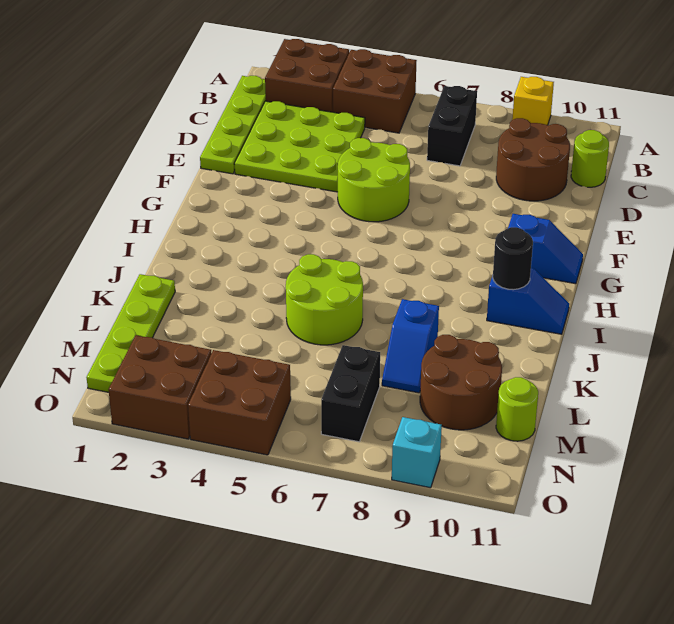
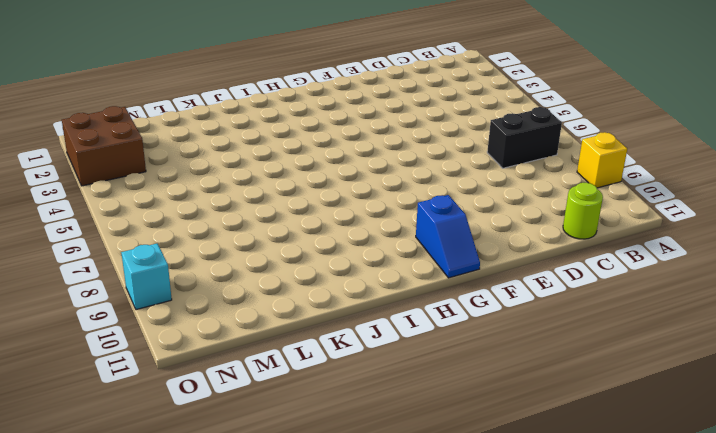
none -> brown brick A2:B3 level 1
none -> brown brick A4:B5 level 1
none -> lime plate B1:E1 level 1

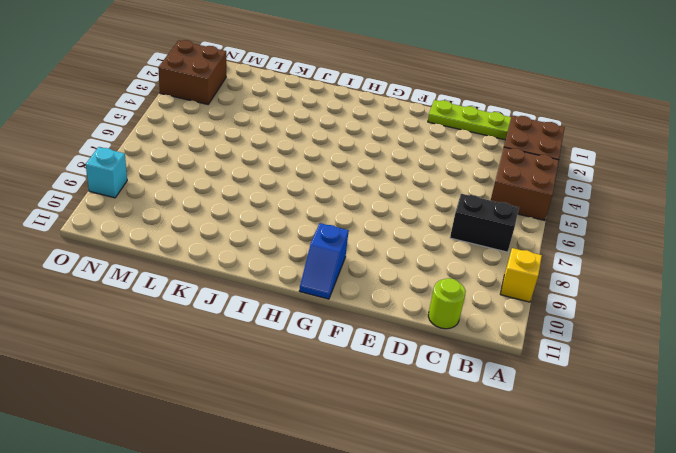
none -> lime plate C2:E4 level 1
none -> brown round brick C9:D10 level 1
none -> lime round brick E5:F6 level 1

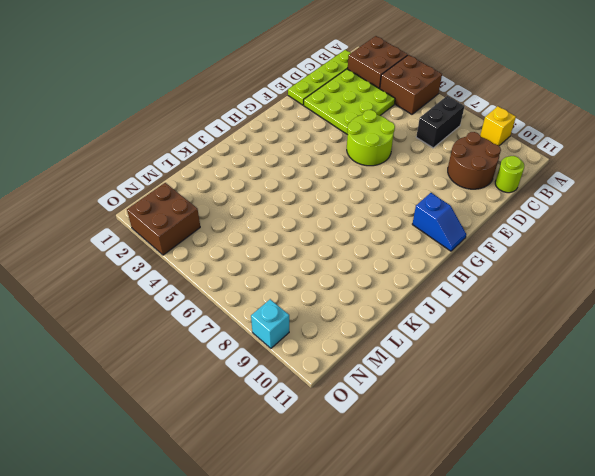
none -> blue slope I10:I11 level 1 top 10
none -> lime round brick J5:K6 level 1
none -> lime plate K1:N1 level 1

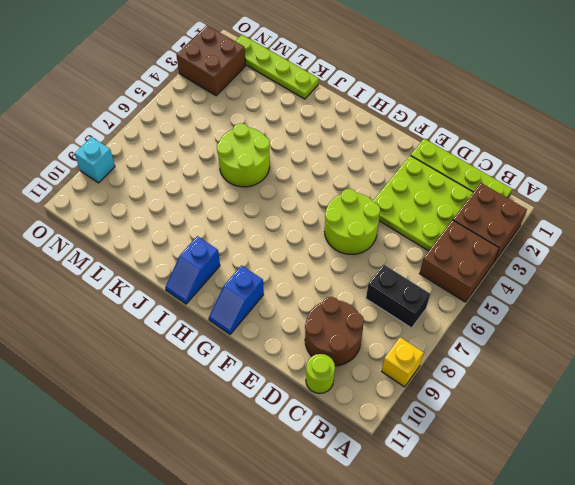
none -> blue slope K8:L8 level 1 top K
none -> brown round brick L9:M10 level 1
none -> black brick M7:N7 level 1

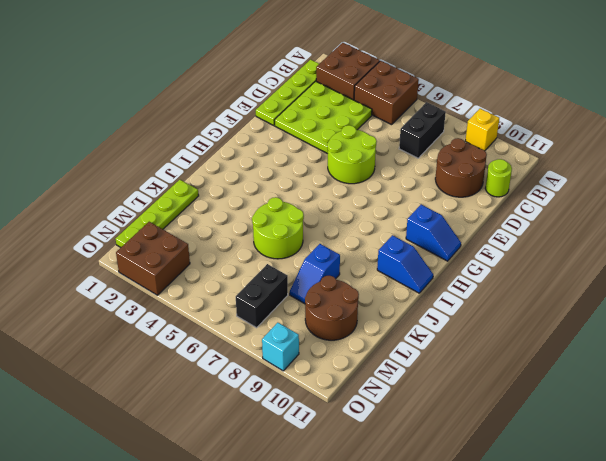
none -> lime round brick M11 level 1
none -> brown brick N4:O5 level 1
none -> black round brick I10 level 2

